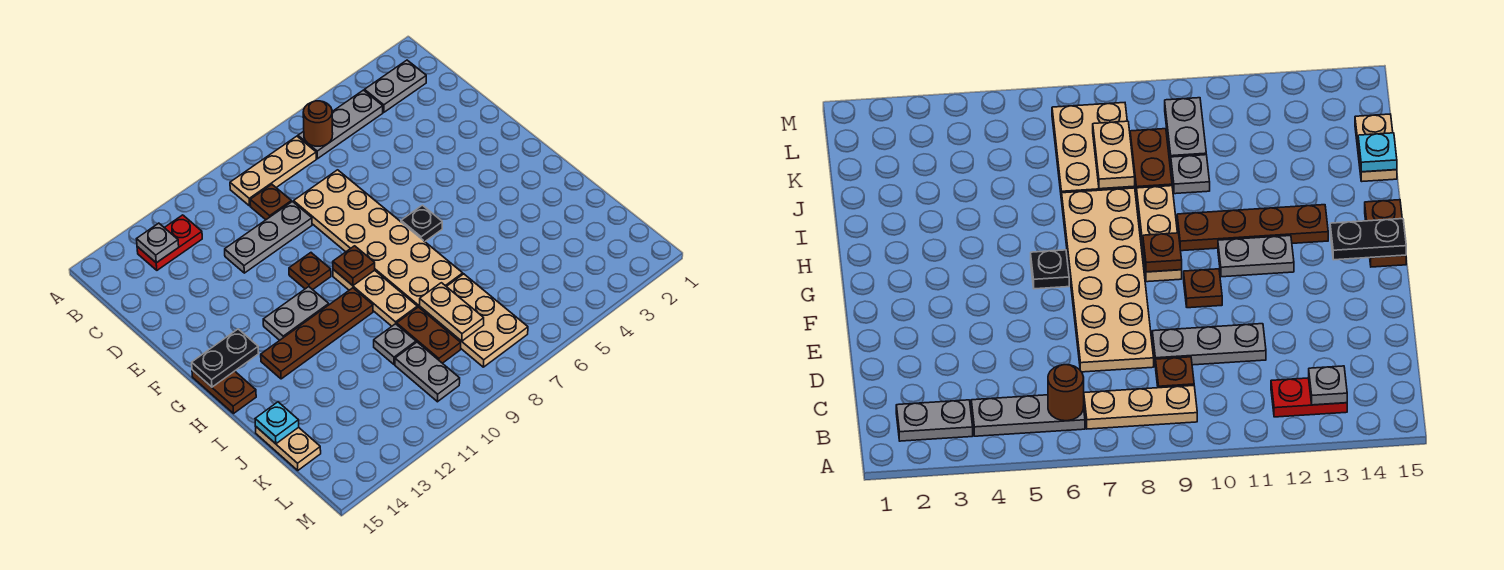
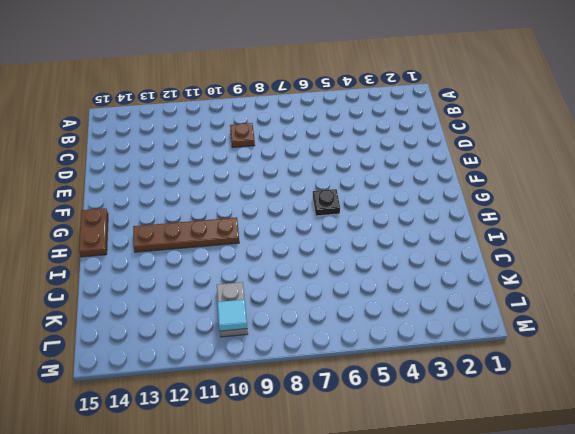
cyan tile L10 level 2 -> none
none -> grey plate B2:B3 level 1
none -> grey plate B4:B6 level 1
none -> tan plate B7:B9 level 1

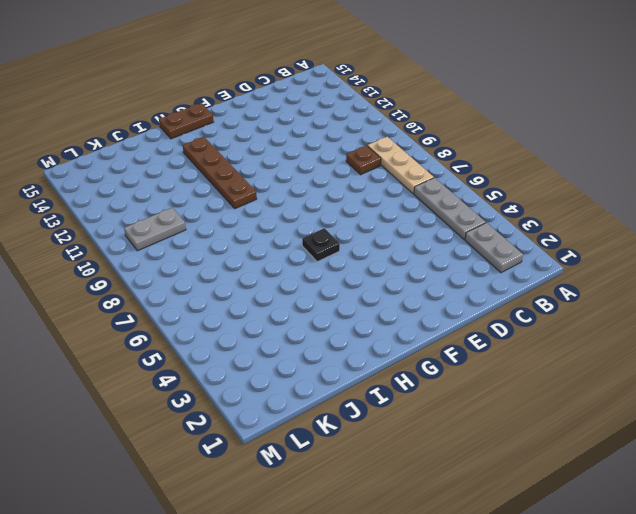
none -> red plate B12:B13 level 1
none -> tan plate D7:I8 level 1
none -> grey plate D9:D11 level 1

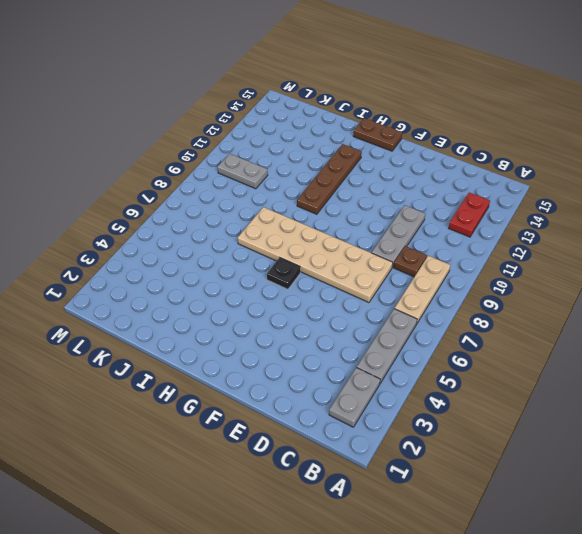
none -> brown plate F10 level 1
none -> tan plate G9:I9 level 1
none -> grey plate G11:G12 level 1

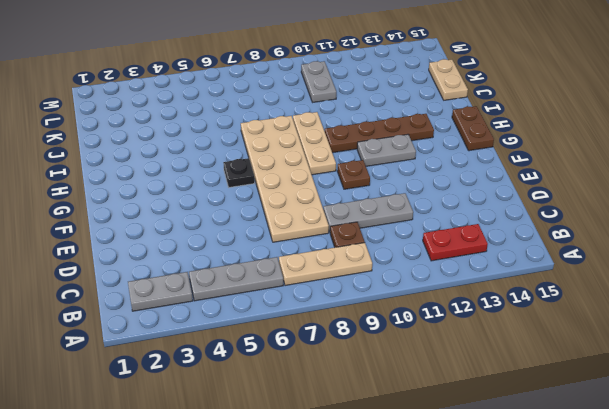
none -> tan plate J7:L8 level 1
none -> brown plate J9:K9 level 1
none -> grey plate J10 level 1

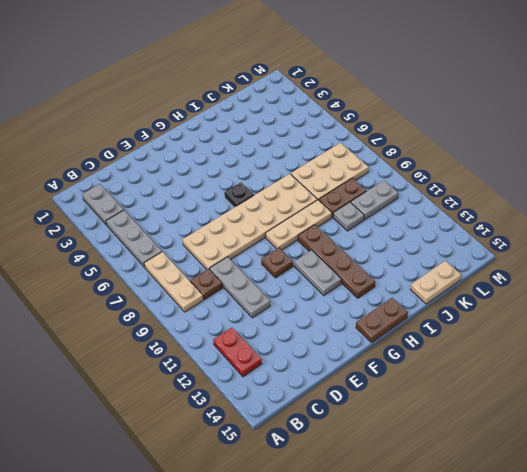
none -> brown round brick B6 level 2
none -> grey plate B13 level 2
none -> brown plate G9 level 2

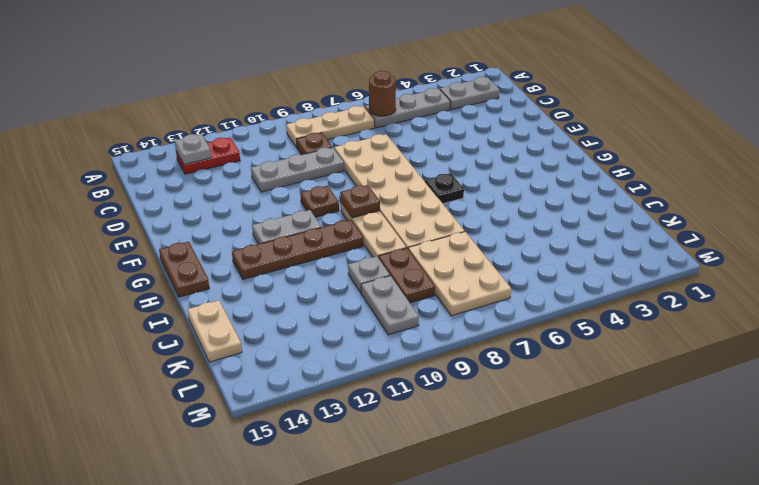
none -> black plate G14:G15 level 2
none -> tan plate J8:K8 level 2
none -> cyan plate J15 level 2

